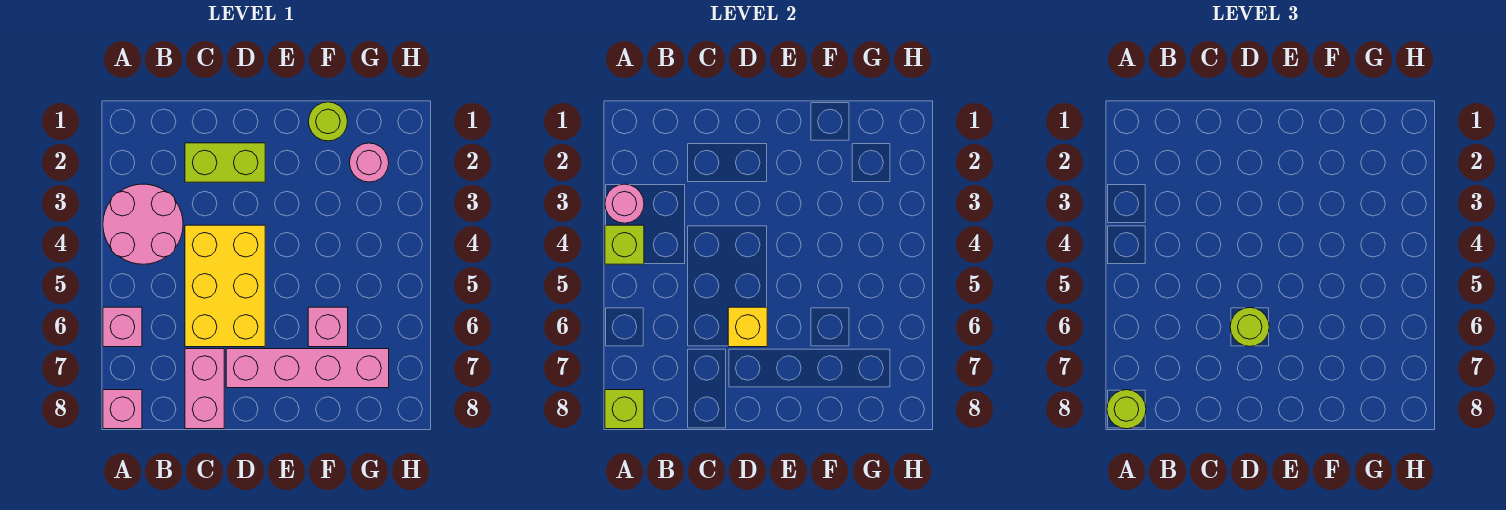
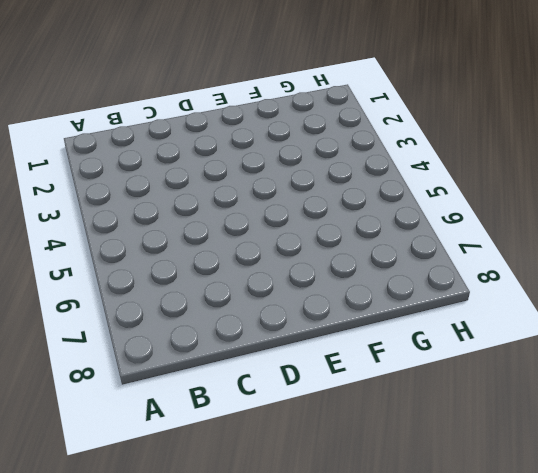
none -> pink round brick A3:B4 level 1
none -> pink brick A6 level 1
none -> pink brick A8 level 1

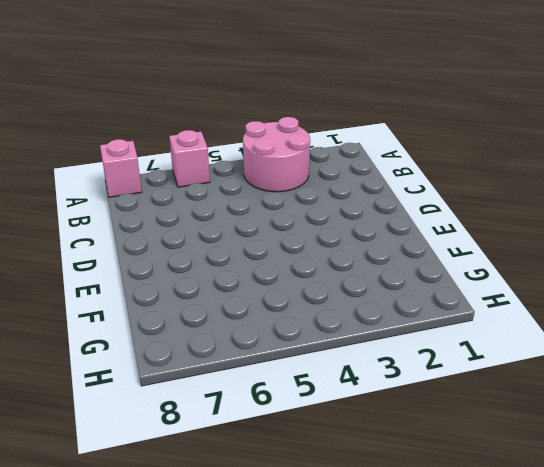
none -> lime brick C2:D2 level 1
none -> yellow brick C4:D6 level 1
none -> pink brick C7:C8 level 1

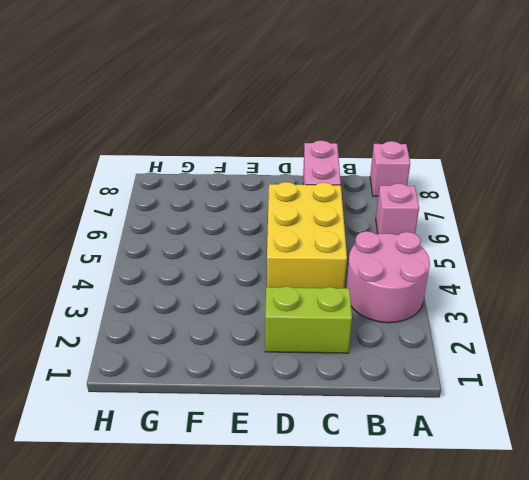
none -> pink brick D7:G7 level 1
none -> lime round brick F1 level 1
none -> pink brick F6 level 1

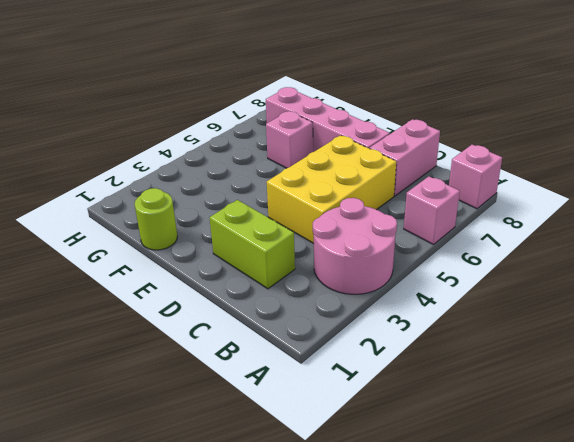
none -> pink round brick G2 level 1
none -> pink round brick A3 level 2
none -> lime brick A4 level 2

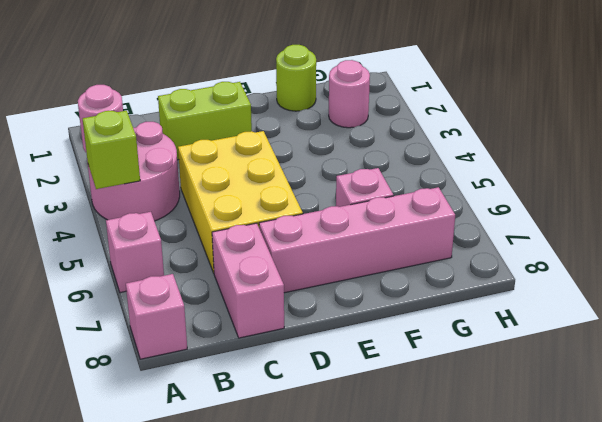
none -> lime brick A8 level 2
none -> yellow brick D6 level 2
none -> lime round brick A8 level 3

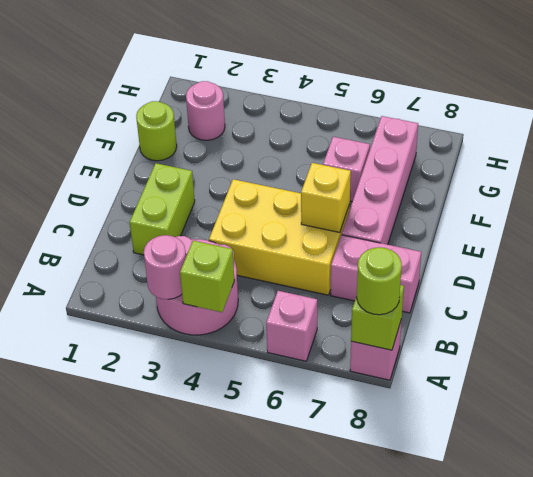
none -> lime round brick D6 level 3

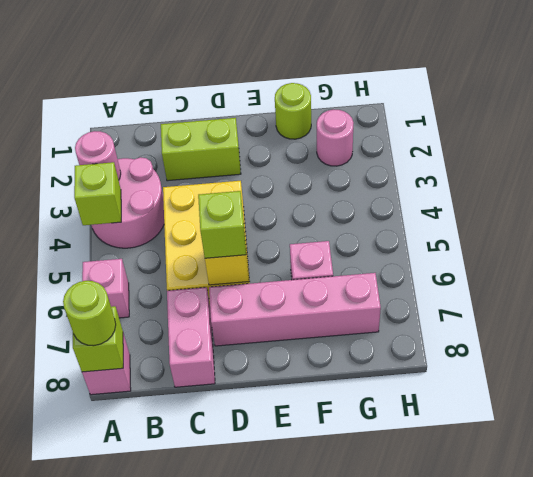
lime brick D6 level 3 -> lime round brick D6 level 3

